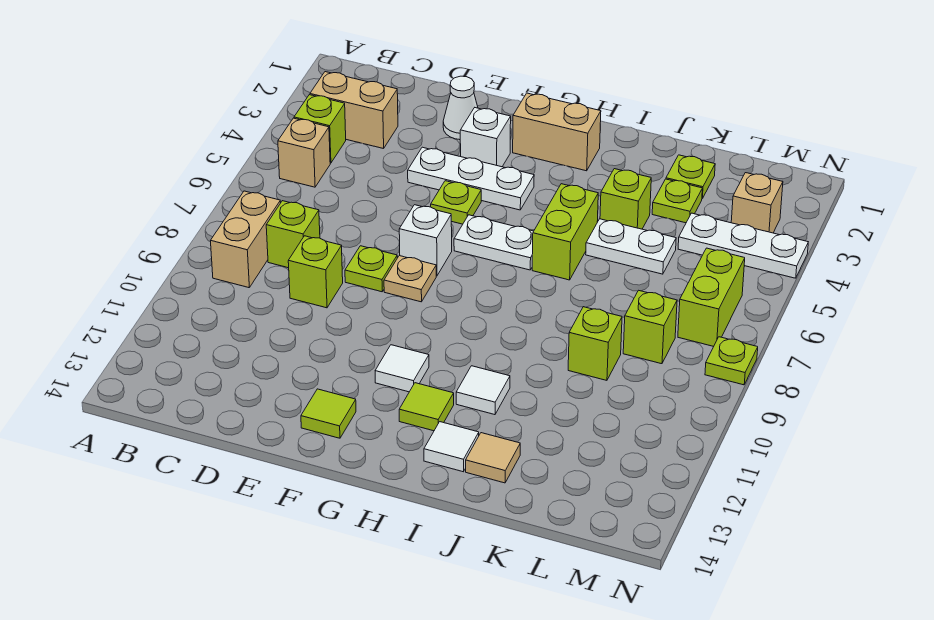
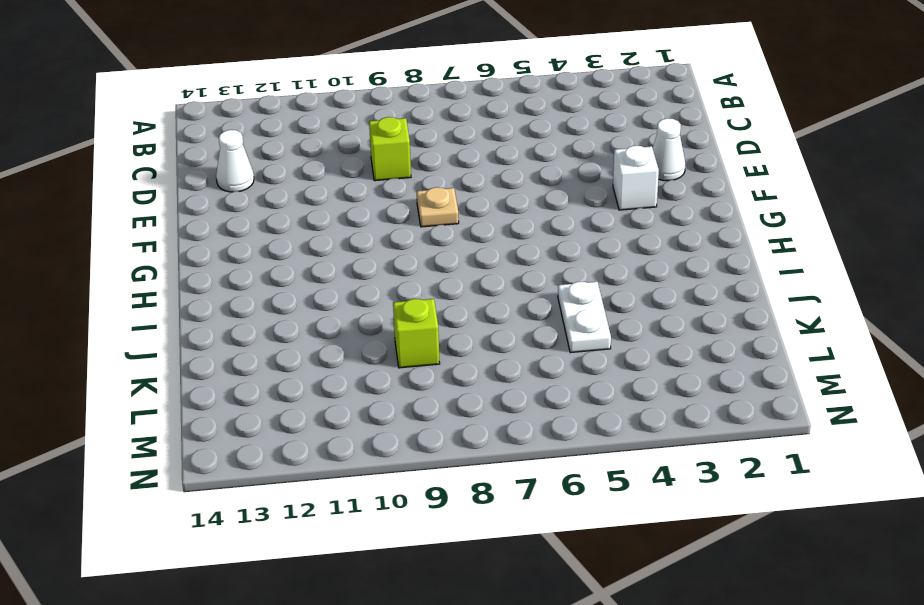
white cone D13 level 1 -> none
none -> tan brick B3:C3 level 1
none -> lime brick B4 level 1
none -> tan brick B5 level 1
none -> tan brick B8:B9 level 1

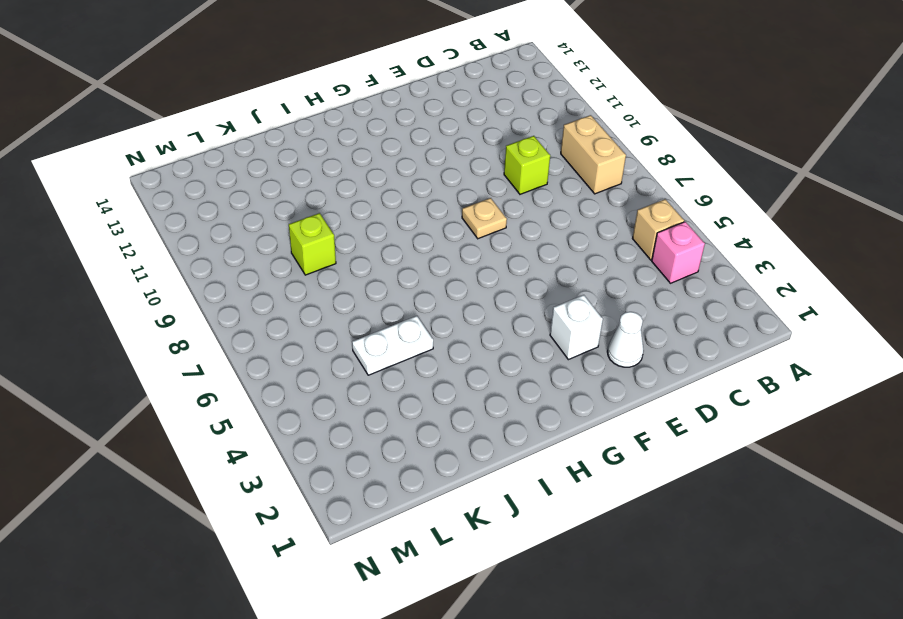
pink brick B4 level 1 -> lime brick B4 level 1
none -> tan brick B3:C3 level 1
none -> lime brick C8 level 1
none -> white plate E4:G4 level 1
none -> lime plate E8 level 1

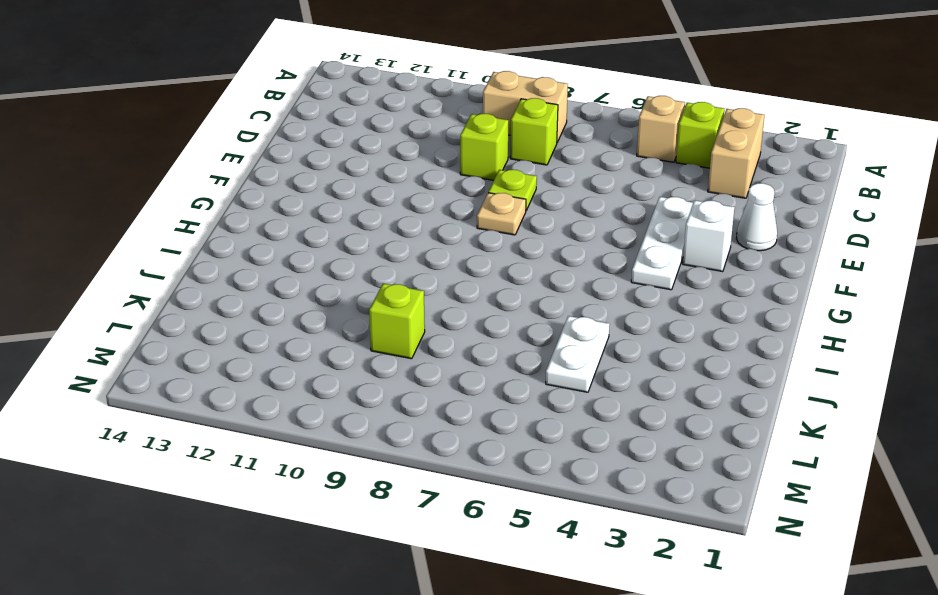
none -> lime plate F5 level 1
none -> white brick F7 level 1
none -> lime tile F13 level 1
none -> tan brick G2:H2 level 1

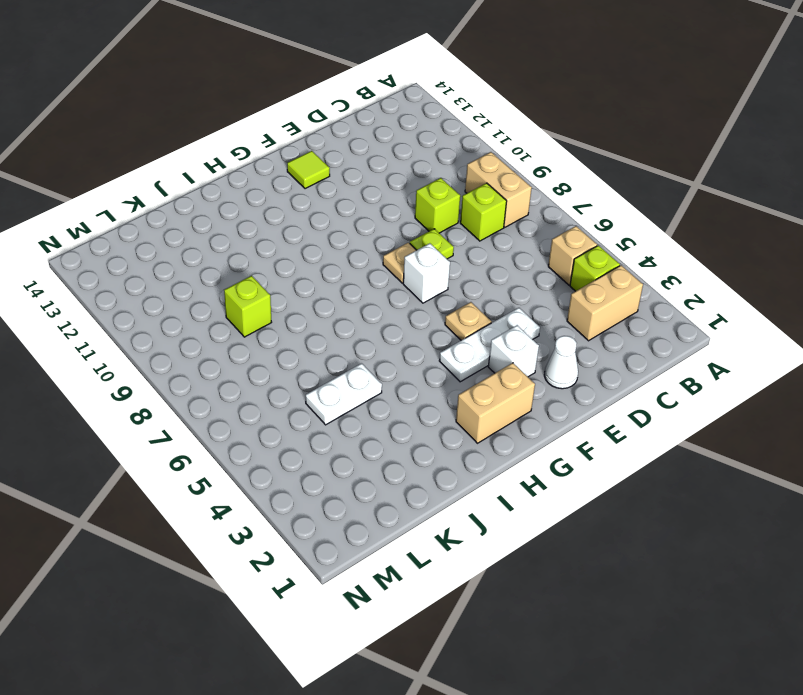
tan plate F5 level 1 -> lime plate F5 level 1
none -> white plate G6:H6 level 1
none -> white tile G11 level 1
none -> lime tile H12 level 1
none -> lime brick I5:I6 level 1

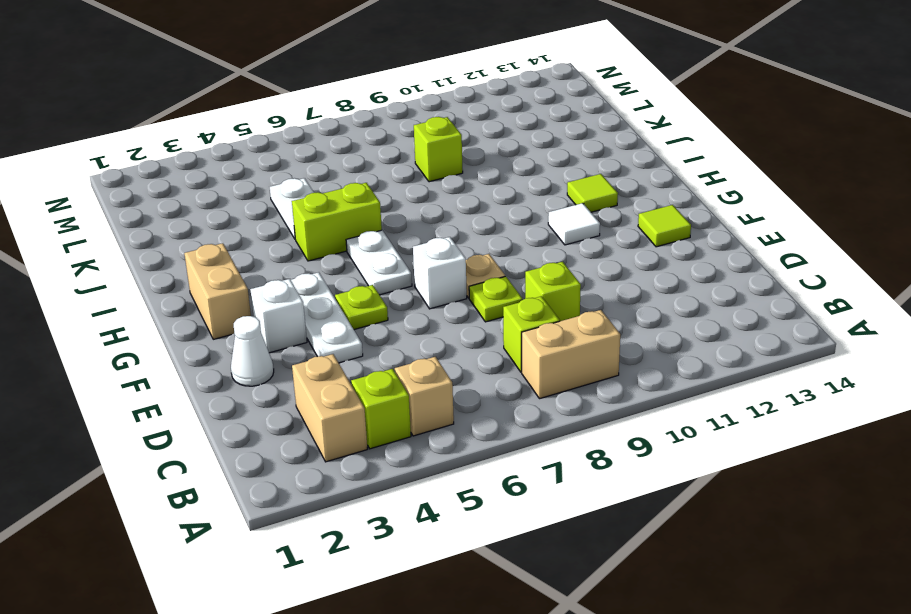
none -> white tile I11 level 1
none -> white tile I13 level 1
none -> lime brick J4 level 1
none -> tan tile J13 level 1

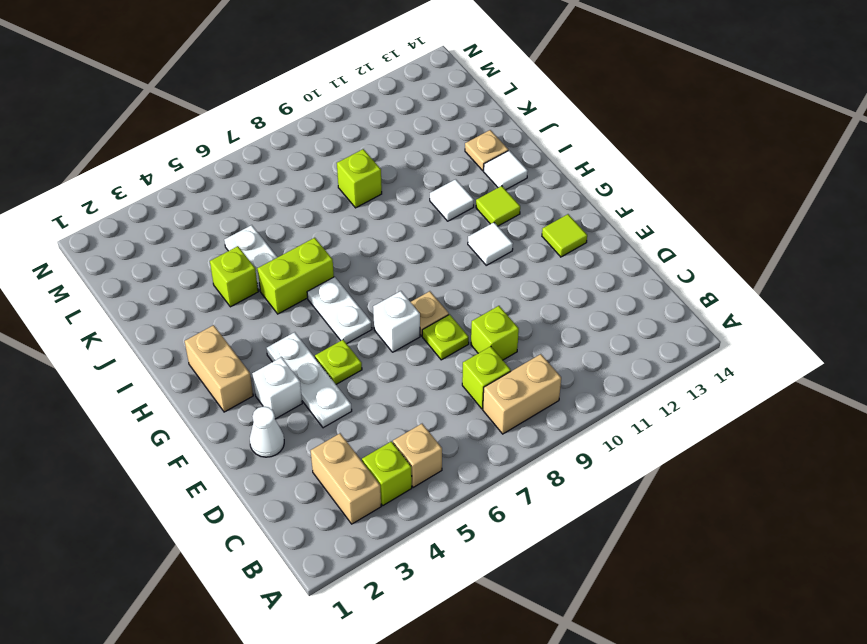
tan plate J13 level 1 -> tan tile J13 level 1
none -> lime plate K2 level 1
none -> lime plate K3 level 1
none -> white plate L4:N4 level 1
none -> lime brick L8 level 1

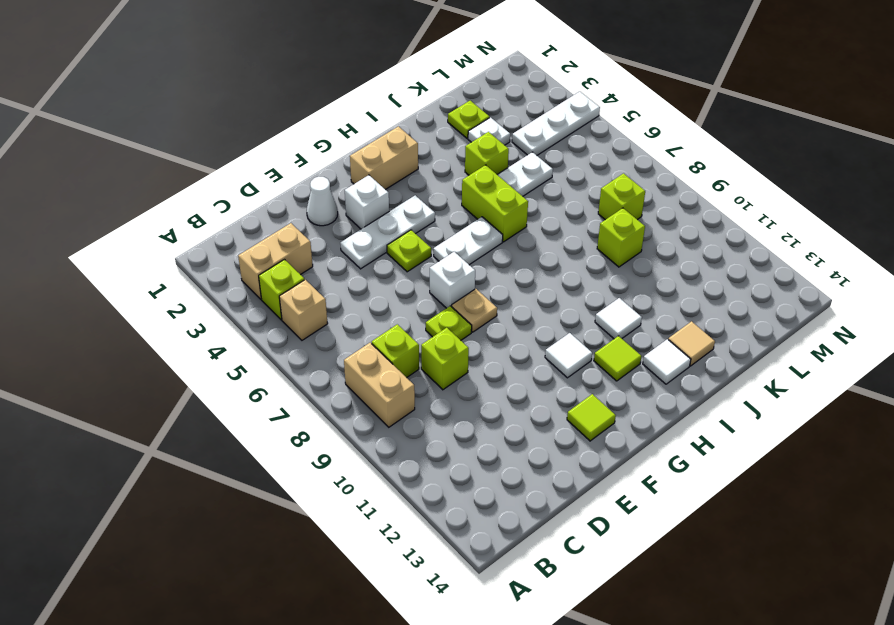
white plate K3 level 1 -> lime plate K3 level 1
none -> tan brick M3 level 1
none -> lime brick M6:M7 level 1
none -> lime plate N8 level 1

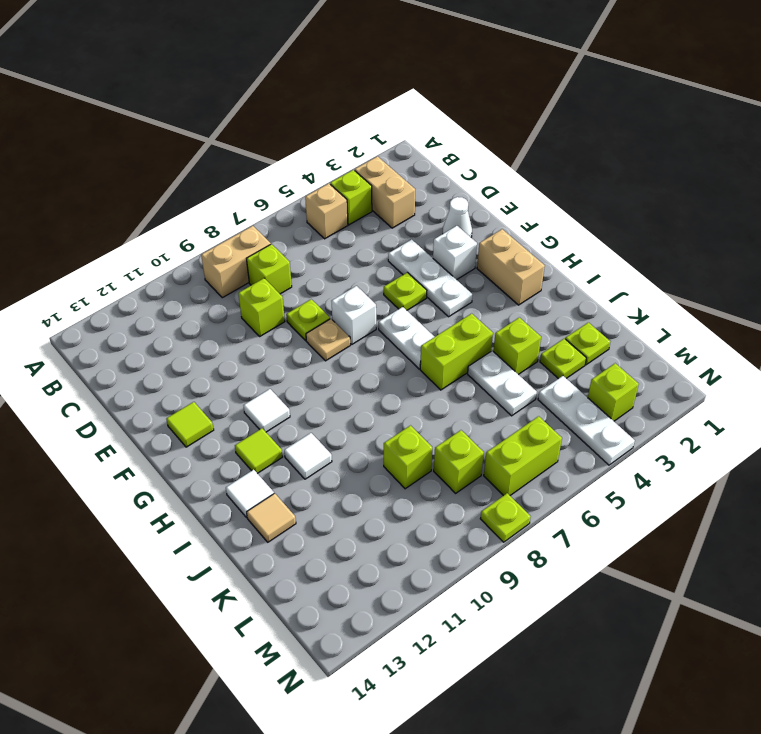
lime brick M3 level 1 -> tan brick M3 level 1

